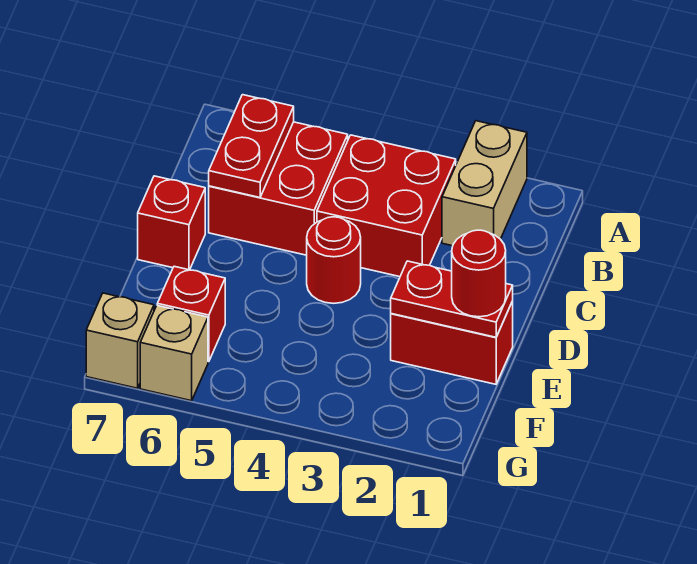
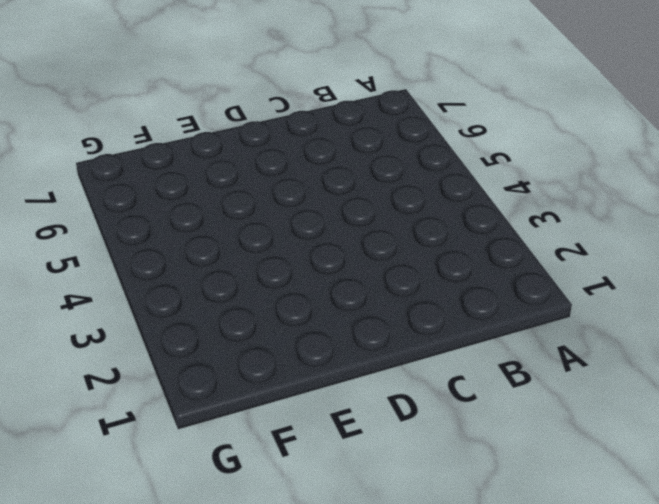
none -> tan brick A2:B2 level 1
none -> red brick B3:C4 level 1
none -> red brick B5:C6 level 1

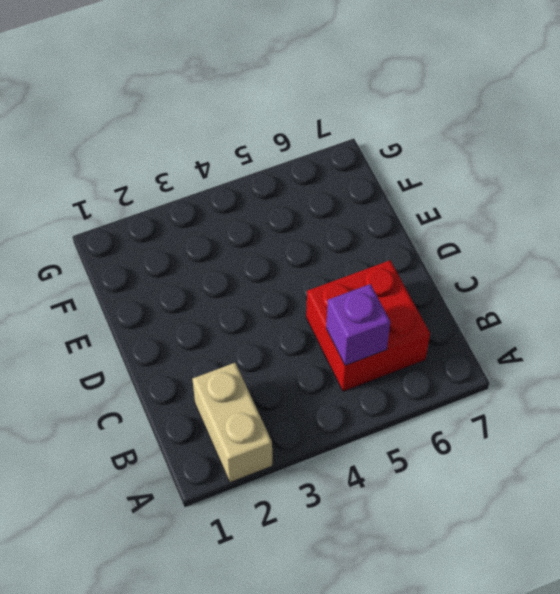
purple brick B5 level 2 -> none
none -> red brick B3:C4 level 1
none -> red round brick D4 level 1
none -> red brick D7 level 1

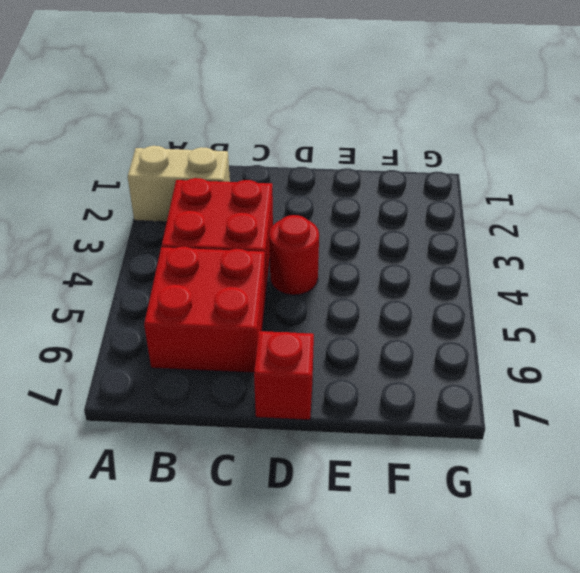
none -> red brick E1:E2 level 1
none -> red brick F6 level 1
none -> tan brick G6 level 1

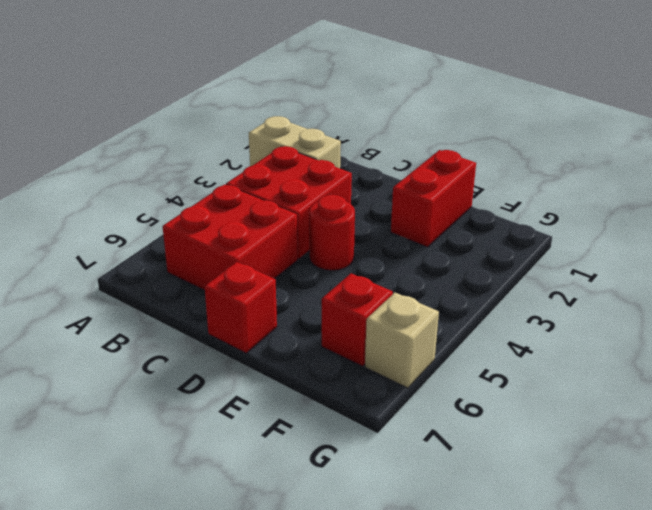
none -> tan brick G7 level 1
none -> red plate B6:C6 level 2
none -> red plate E1:E2 level 2

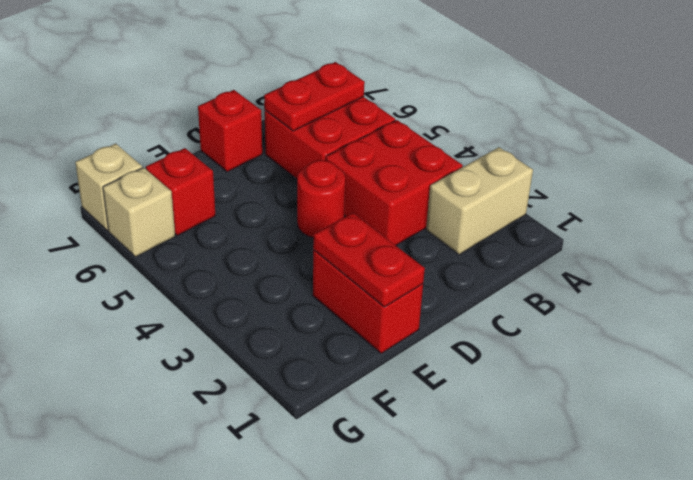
none -> red round brick E1 level 3

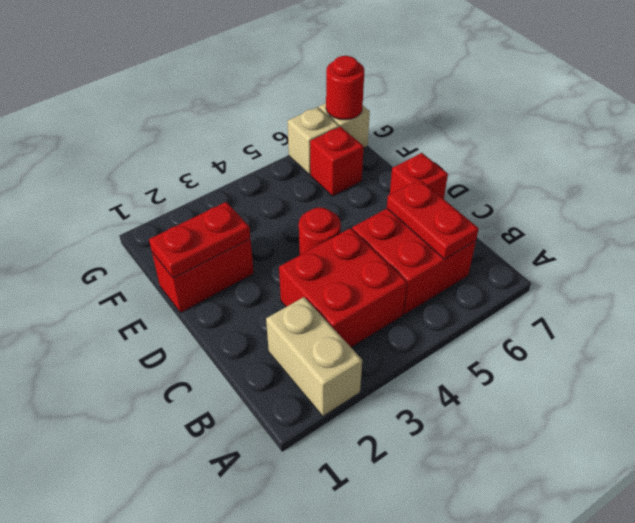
red round brick G7 level 2 -> red round brick E1 level 3

